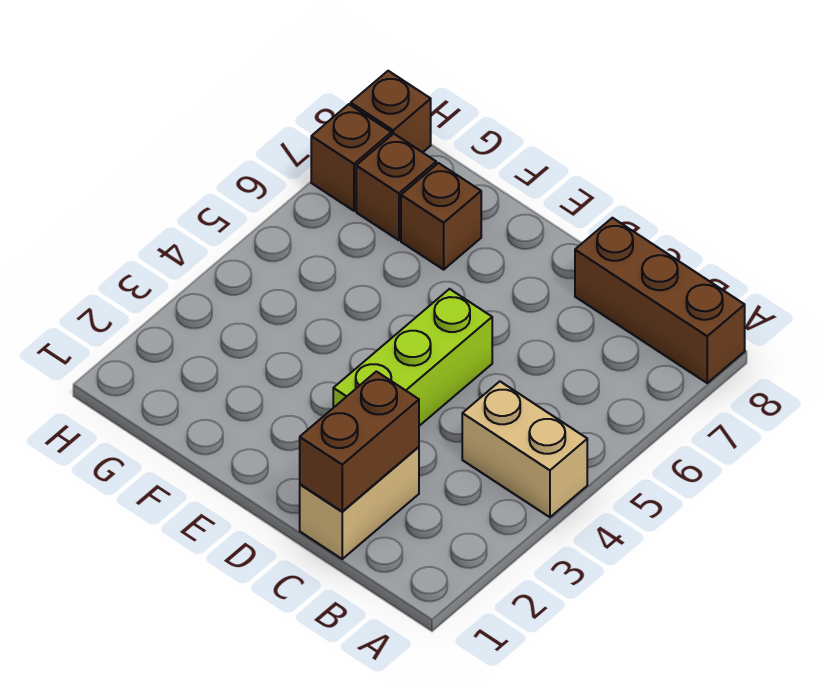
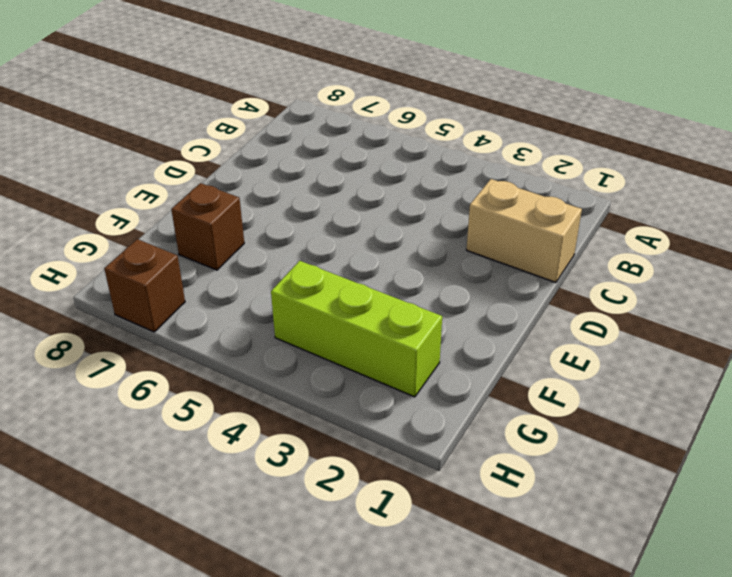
lime brick G2:G4 level 1 -> lime brick D3:D5 level 1
none -> tan brick A4:B4 level 1
none -> brown brick A8:C8 level 1

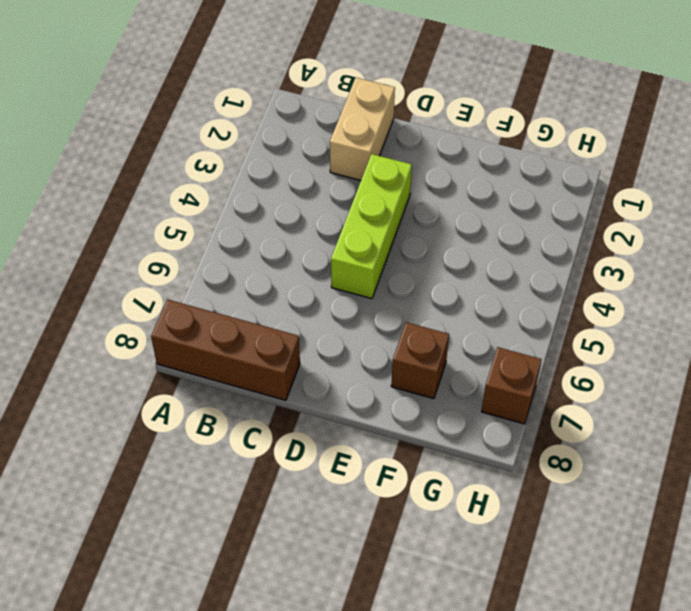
none -> tan brick A4:B4 level 1
none -> brown brick G7 level 1

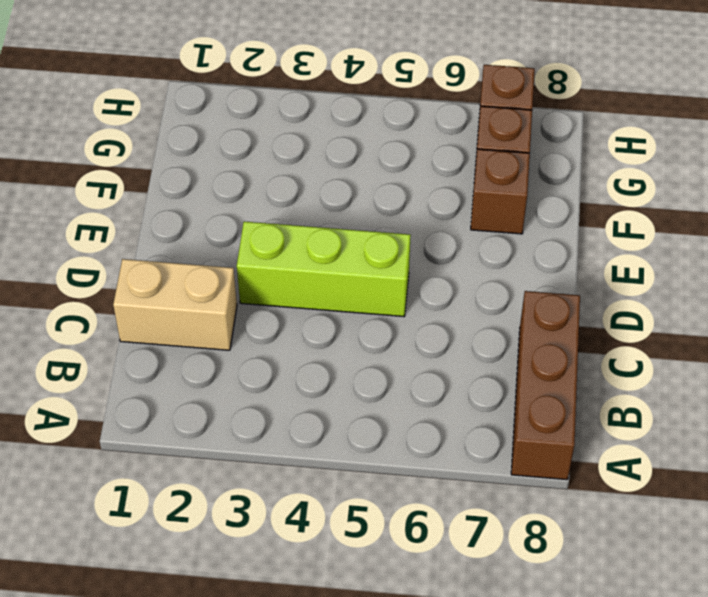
none -> tan brick A4:B4 level 1
none -> brown brick H8 level 1

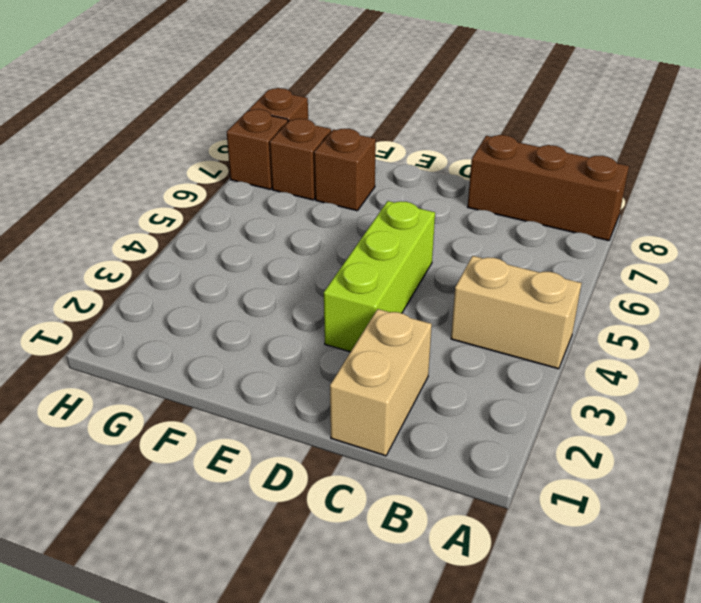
none -> brown brick C1:C2 level 2

